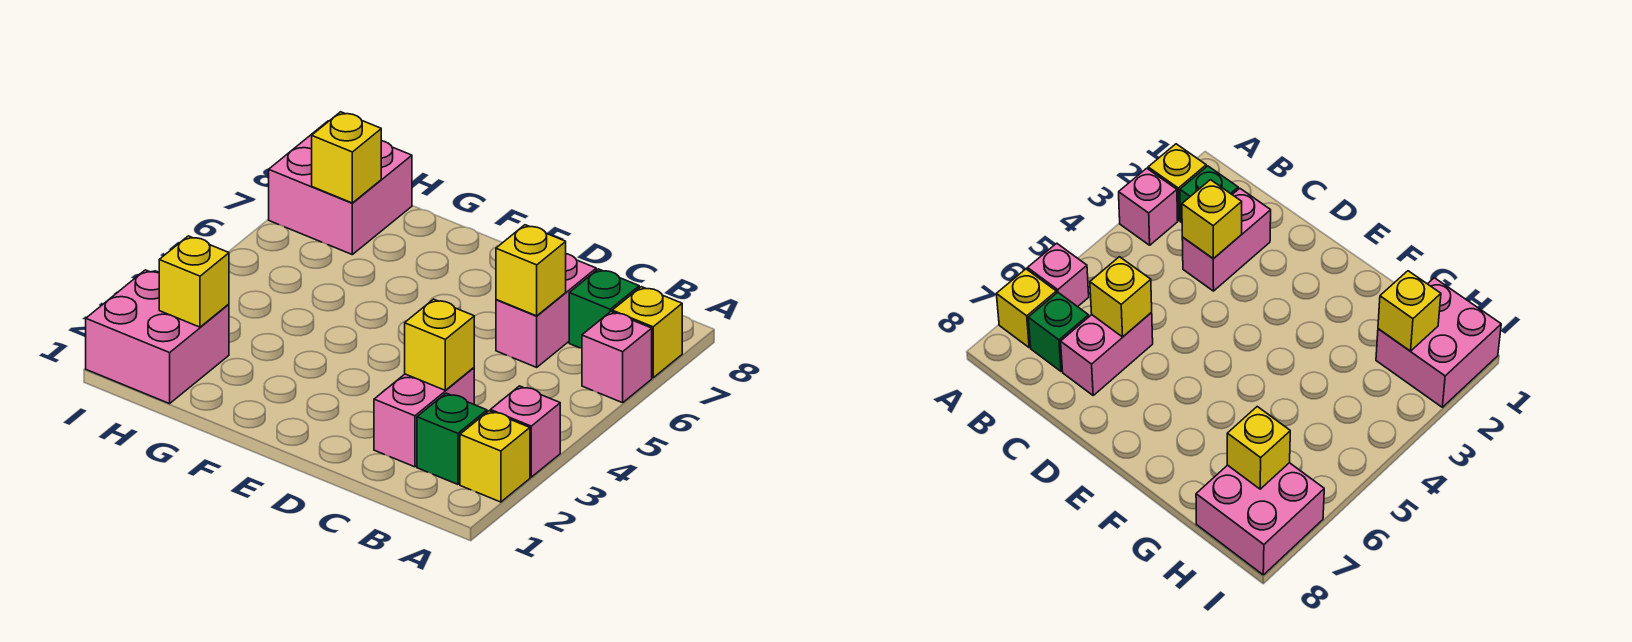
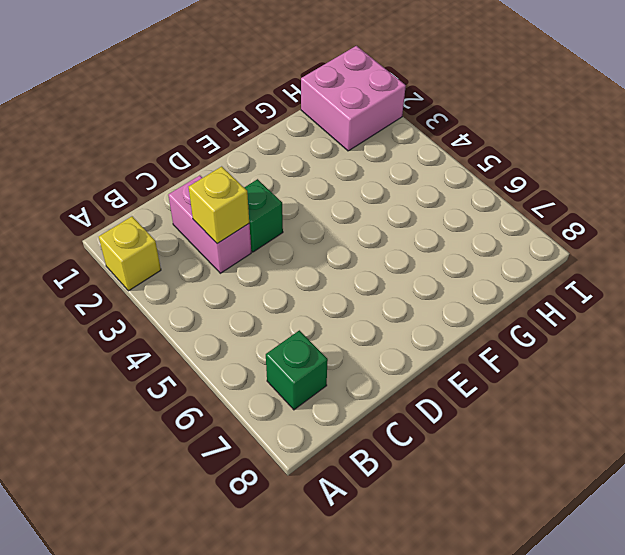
green brick D3 level 1 -> green brick B2 level 1
none -> pink brick A3 level 1
none -> pink brick A6 level 1
none -> yellow brick A7 level 1

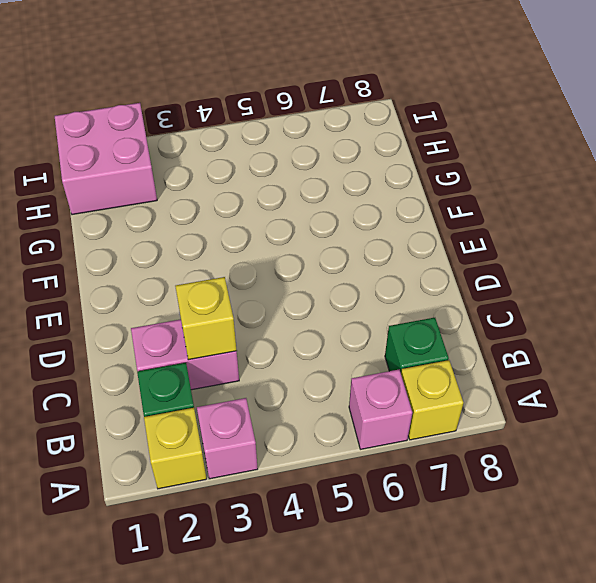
none -> pink brick C6:C7 level 1
none -> pink brick H7:I8 level 1
none -> yellow brick C6 level 2

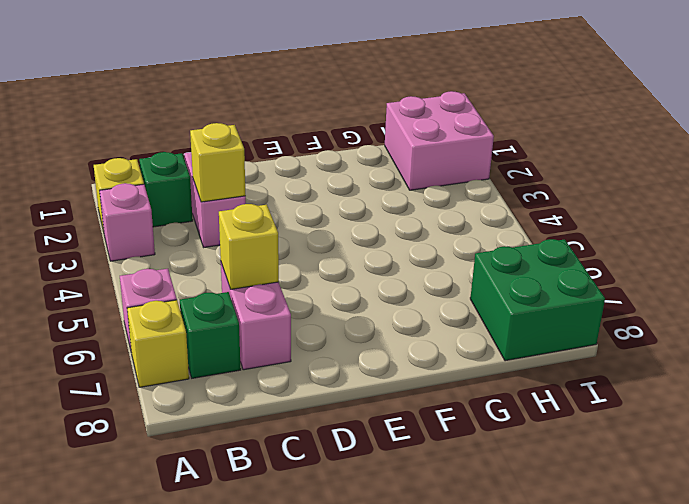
green brick H7:I8 level 1 -> pink brick H7:I8 level 1
none -> yellow brick H2 level 2
none -> yellow brick H7 level 2

